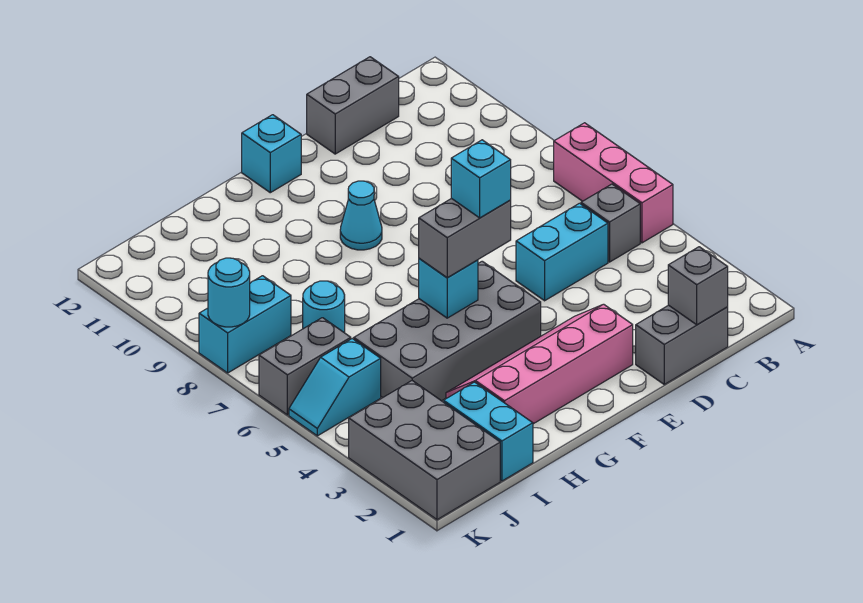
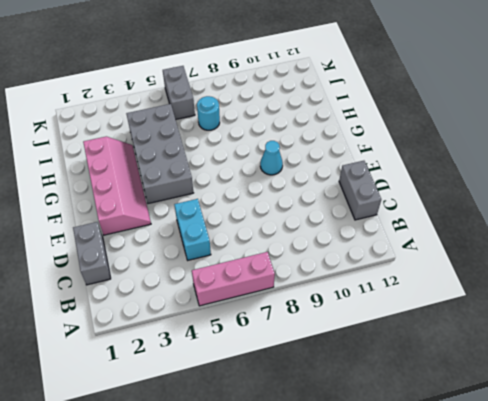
none -> grey brick B5 level 1
none -> cyan brick F12 level 1
none -> cyan brick I1:I2 level 1

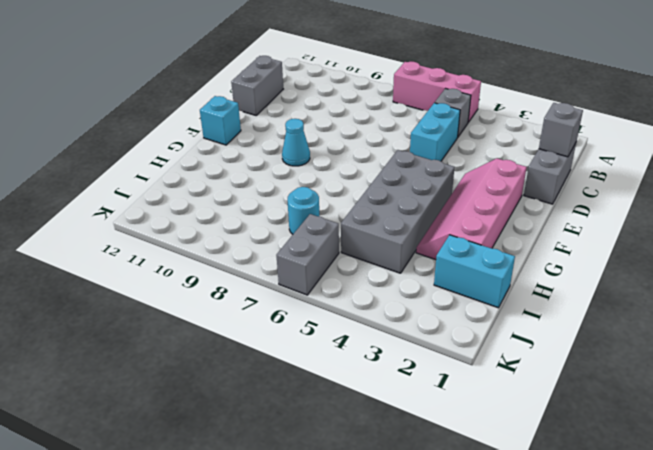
none -> grey brick J1:K3 level 1
none -> cyan slope J5:K5 level 1 top J
none -> cyan brick J8:K8 level 1

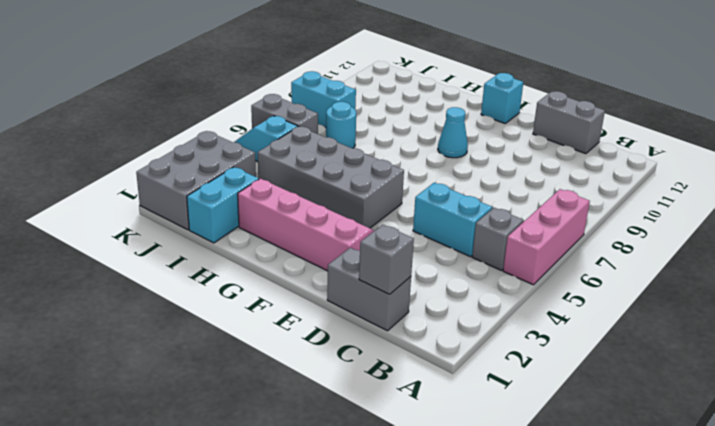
none -> cyan brick G5 level 2
none -> cyan round brick K8 level 2
none -> grey brick F5:G5 level 3

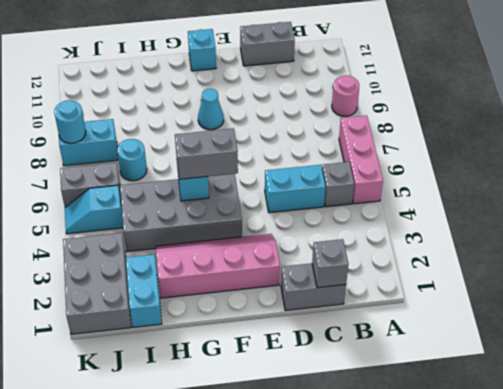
pink round brick A9 level 1 -> none
none -> cyan brick F5 level 4

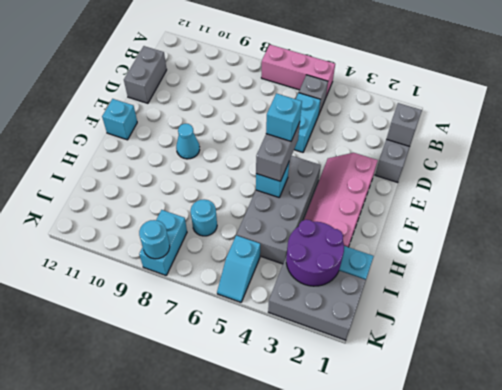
purple round brick I2:J3 level 2 -> none
none -> grey brick J6:K6 level 1

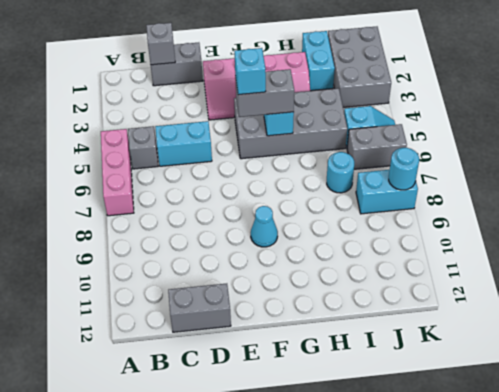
none -> cyan brick F12 level 1

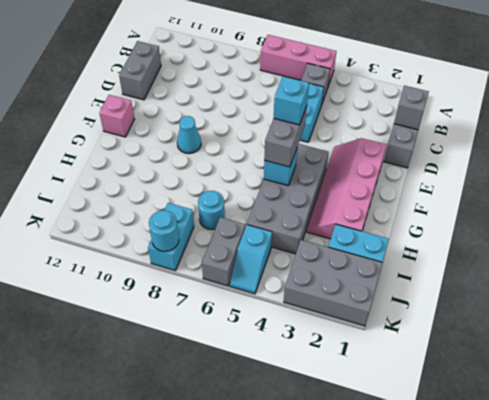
pink brick F12 level 1 -> cyan brick F12 level 1

